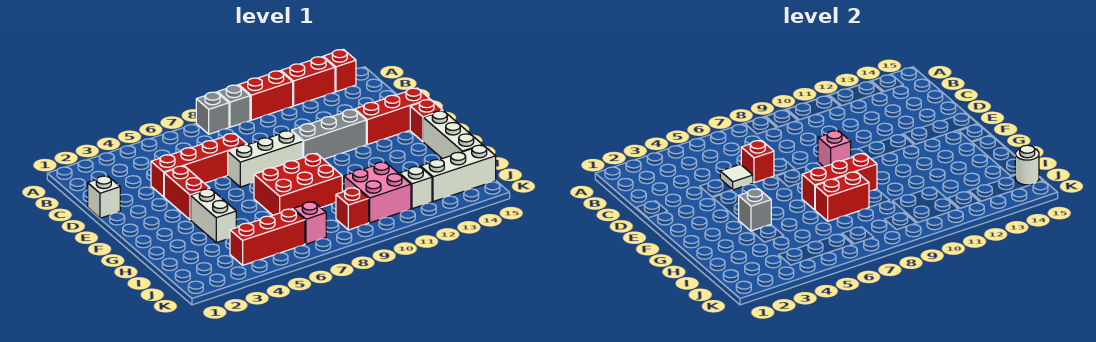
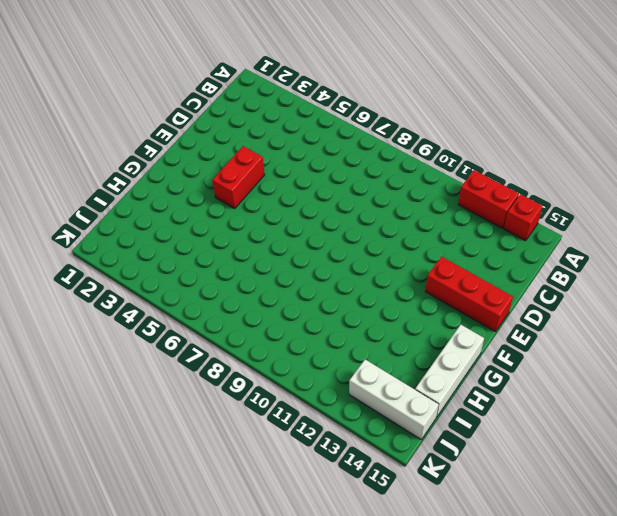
none -> grey brick A8 level 1
none -> grey brick A9 level 1
none -> red brick A10:A11 level 1

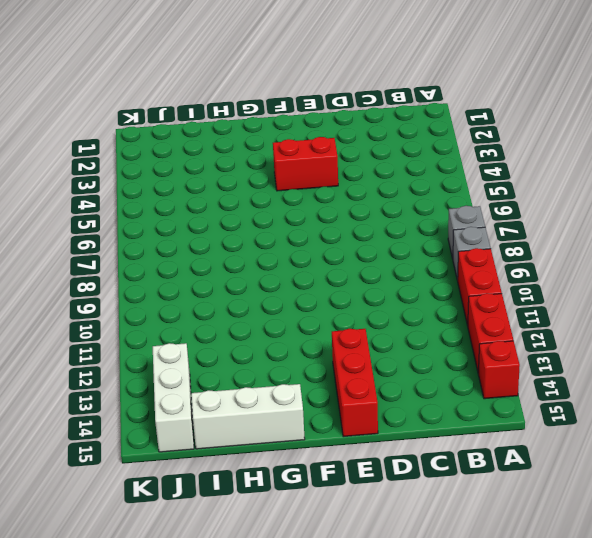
none -> white brick D1 level 1
none -> red brick D4:D7 level 1
none -> white brick E7:E9 level 1

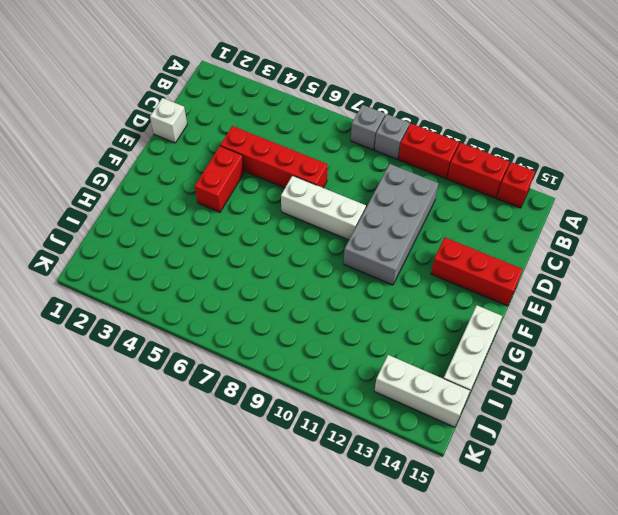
grey brick C10:F11 level 1 -> grey brick E10:E12 level 1
none -> red brick F15 level 1
none -> white brick G4:H4 level 1
none -> red brick G7:H9 level 1

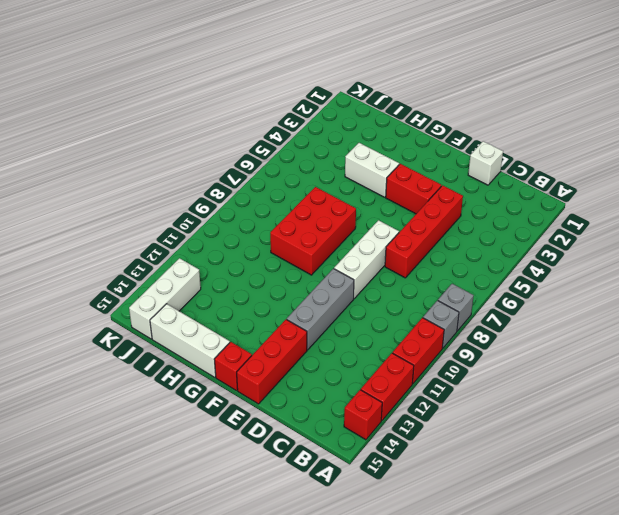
none -> pink brick I10:J11 level 1
none -> red brick J4:J6 level 1
none -> pink brick J7 level 1

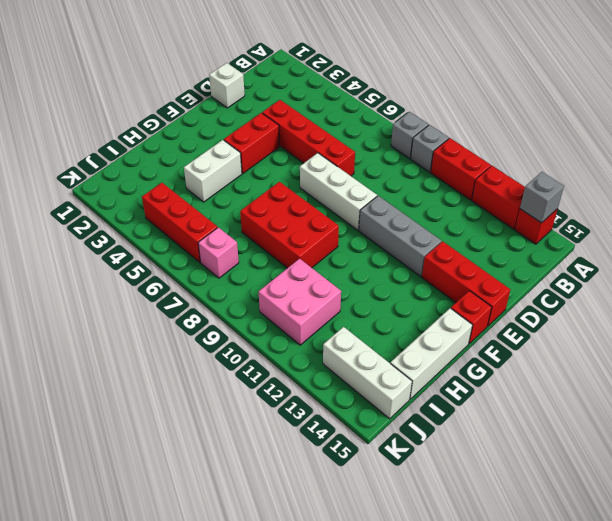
grey brick A14 level 2 -> grey brick G4 level 2
none -> red brick J9 level 1
none -> white brick J12 level 1
none -> white tile D5 level 2

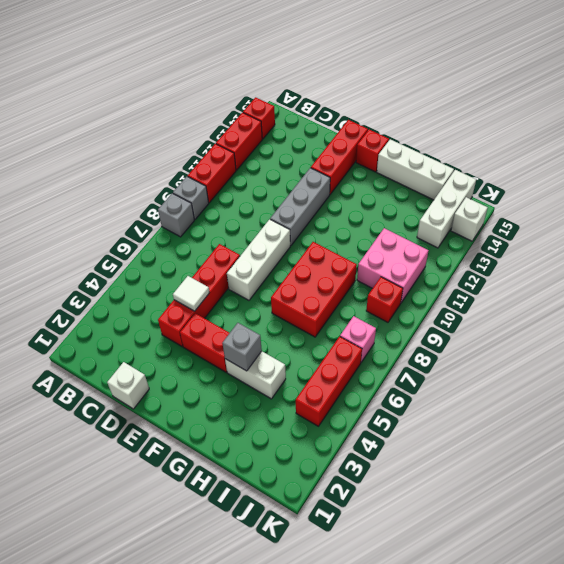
white brick K14 level 1 -> white brick J12 level 1
none -> red brick D6 level 2
none -> pink brick E9 level 2
none -> red brick G7:G9 level 2

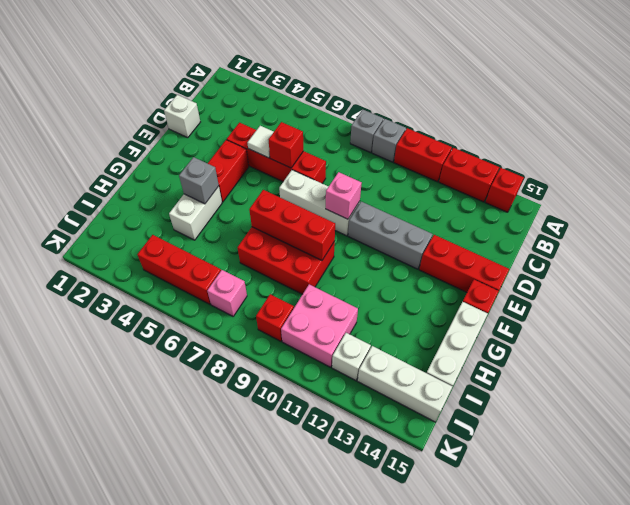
none -> red brick H7:H8 level 2
none -> white round brick J15 level 2

